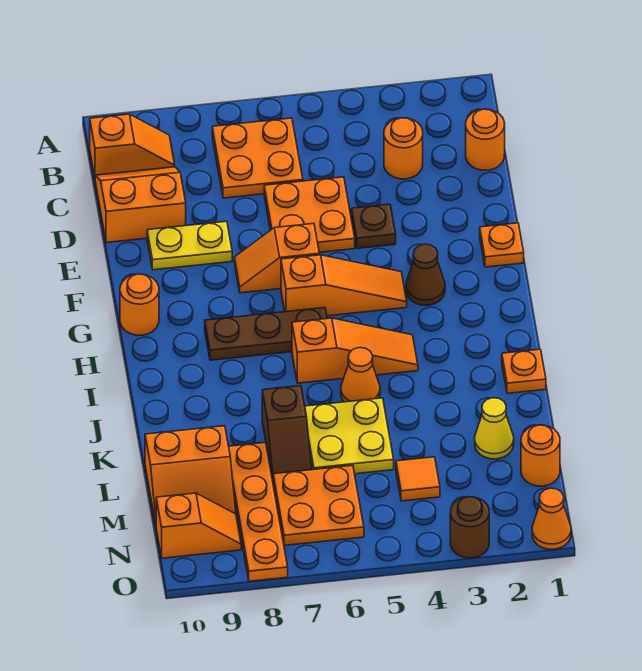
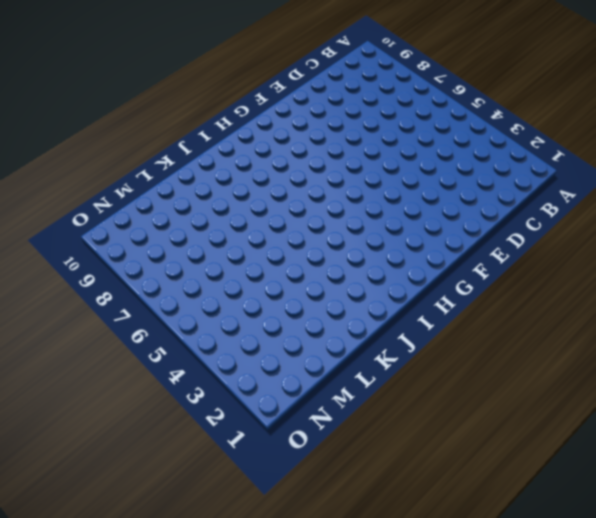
none -> orange plate B6:C7 level 1
none -> orange slope B9:B10 level 1 top 10
none -> orange round brick C1 level 1

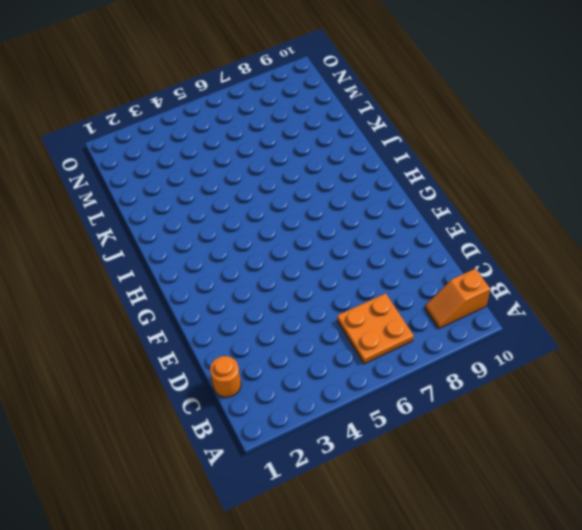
none -> orange round brick C3 level 1
none -> orange slope C9:D10 level 1 top D
none -> orange plate D5:E6 level 1

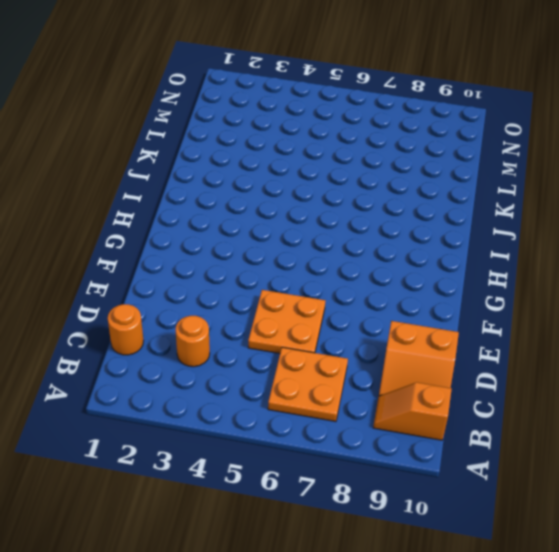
none -> brown plate E4 level 1
none -> yellow plate E8:E9 level 1
none -> orange plate F1 level 1

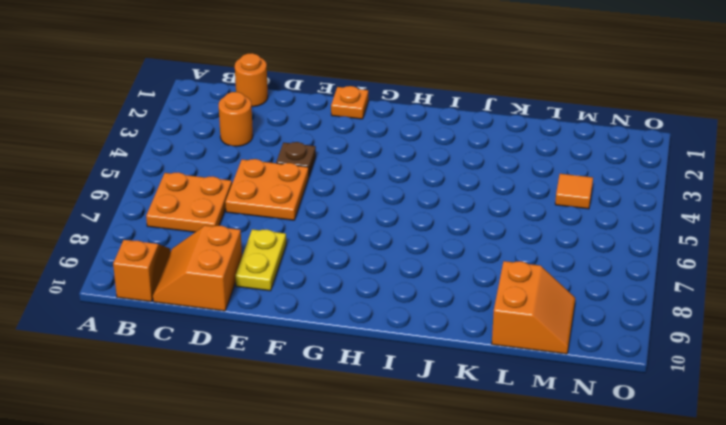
none -> orange slope F6:F7 level 1 top 6
none -> brown cone G3 level 1
none -> orange slope G4:G6 level 1 top 6

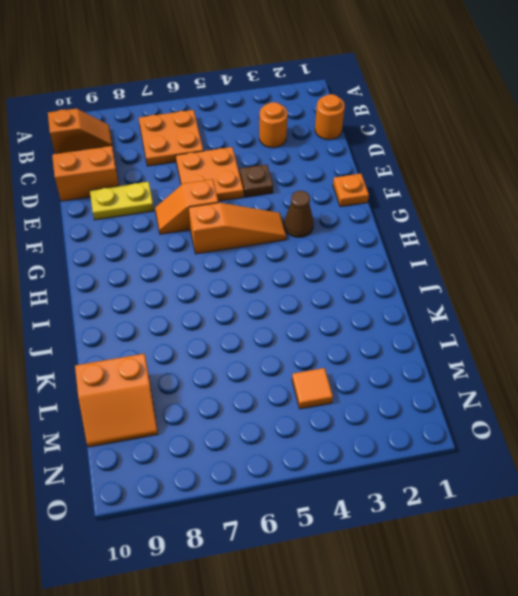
none -> orange round brick G10 level 1
none -> brown plate H6:H8 level 1
none -> orange slope I4:I6 level 1 top 6

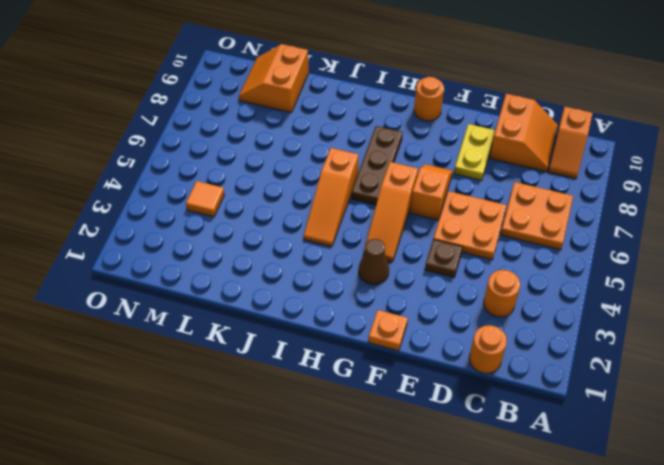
none -> orange plate J1 level 1
none -> orange cone J5 level 1
none -> yellow plate K5:L6 level 1

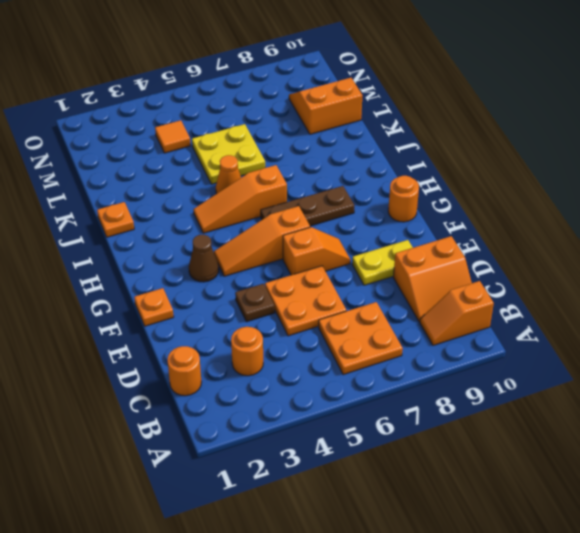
none -> brown slope K7:L7 level 1 top K
none -> yellow cone L2 level 1
none -> orange plate L8:O8 level 1

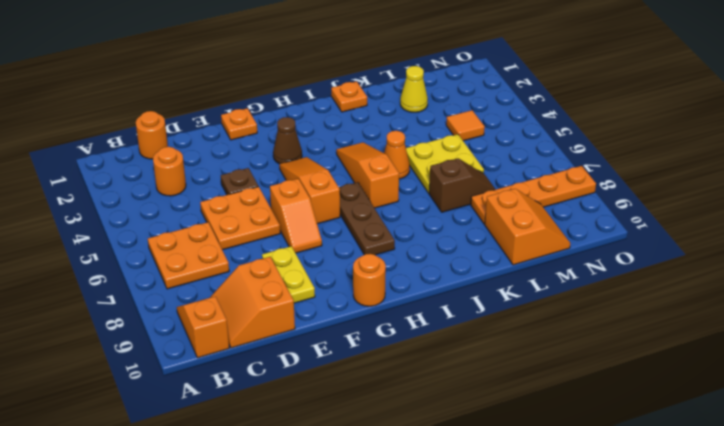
none -> orange round brick M1 level 1
none -> orange plate M6:N7 level 1
none -> orange slope N9:N10 level 1 top 10

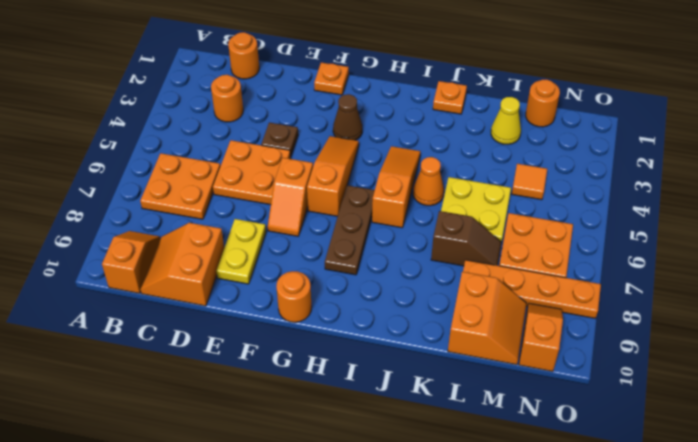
none -> orange cone O1 level 1
none -> brown round brick O3 level 1

